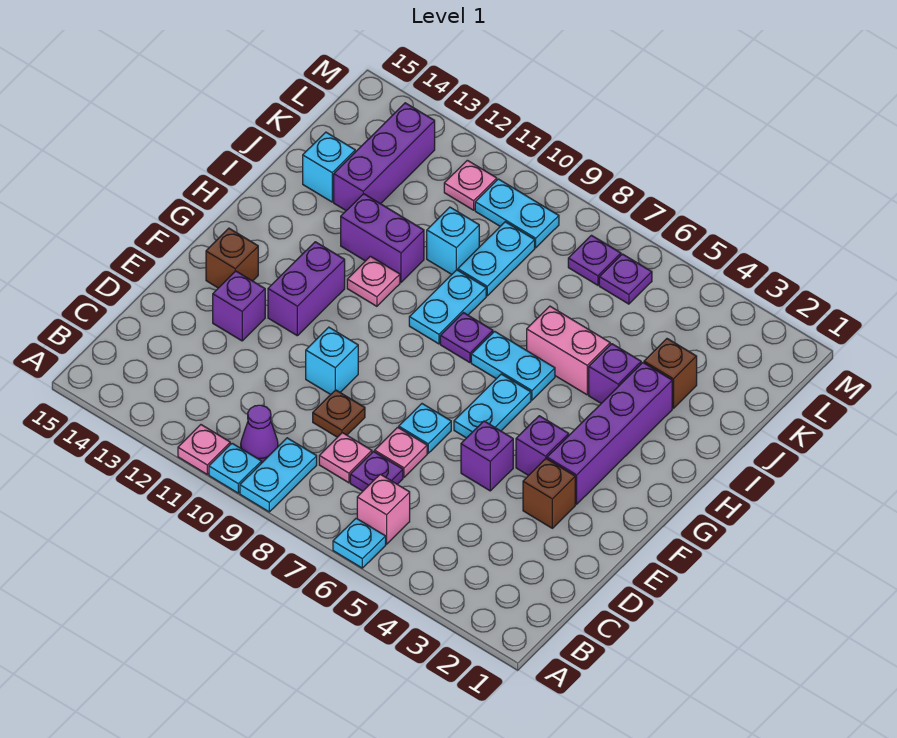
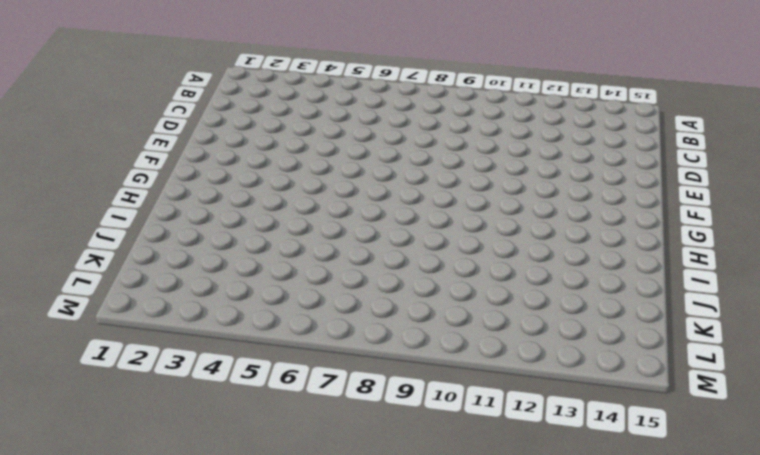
none -> cyan plate A6 level 1
none -> cyan plate A9:B9 level 1
none -> cyan plate A10 level 1
none -> pink plate A11 level 1

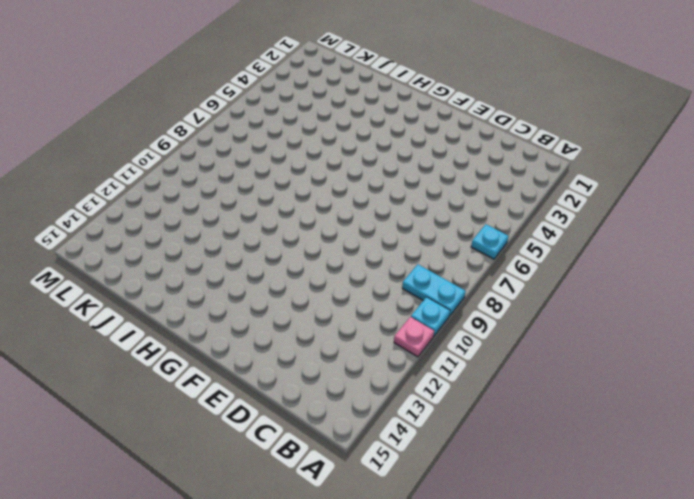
none -> pink brick B6 level 1
none -> purple cone B10 level 1
none -> purple plate C7 level 1
none -> pink plate C8 level 1

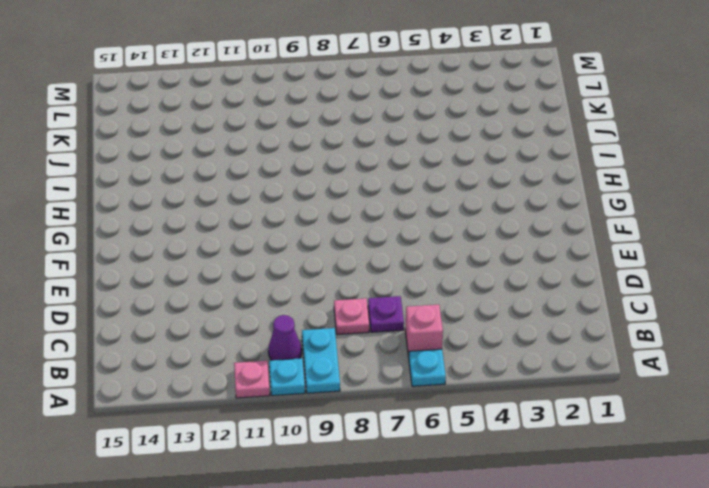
none -> pink plate D7 level 1
none -> brown plate D9 level 1
none -> brown brick E3 level 1
none -> purple brick E5 level 1

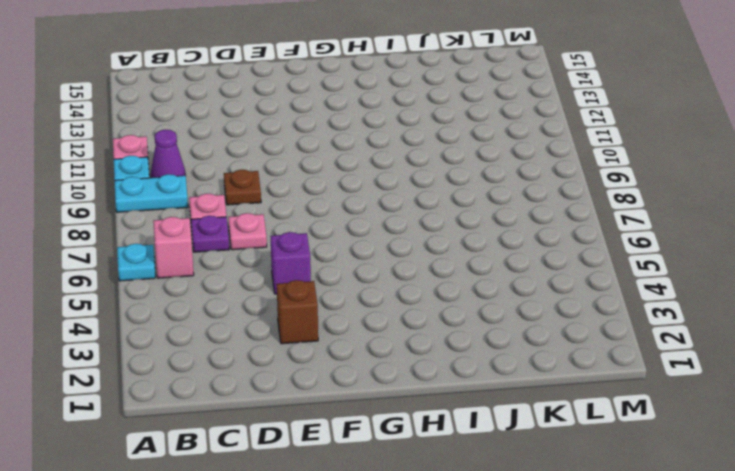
none -> cyan plate E7 level 1
none -> cyan brick E10 level 1
none -> purple brick E13 level 1
none -> purple brick F3:I3 level 1

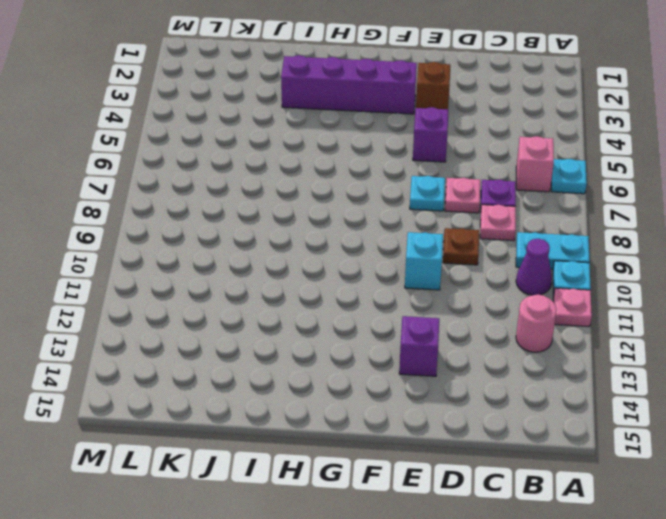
pink round brick B12 level 1 -> none
none -> purple brick F4 level 1
none -> cyan plate F6:G6 level 1
none -> purple brick F12:G12 level 1
none -> brown brick F14 level 1

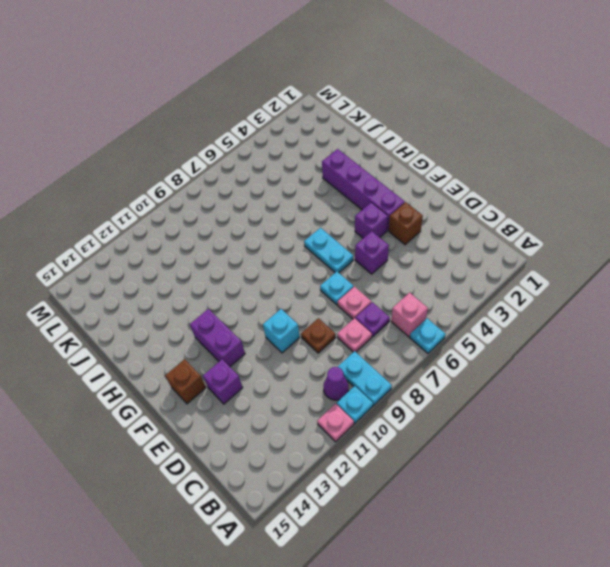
none -> cyan plate H6:H7 level 1
none -> purple plate H8 level 1
none -> cyan plate H9:I9 level 1
none -> pink plate H11 level 1

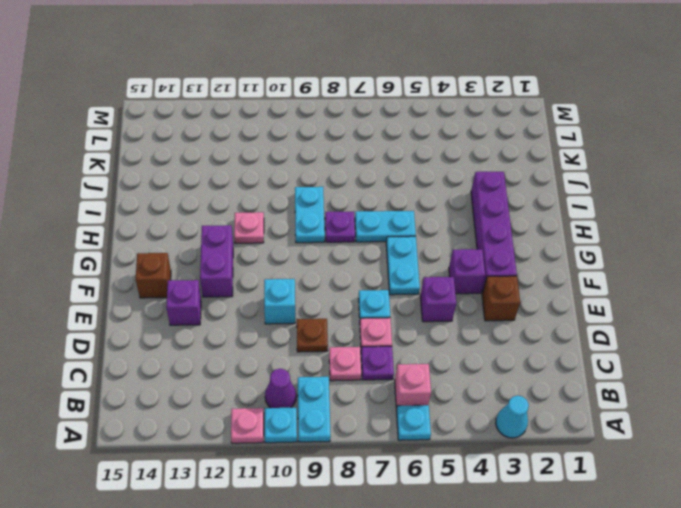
cyan cone A3 level 1 -> none
none -> purple brick I4 level 1
none -> pink brick I5:I6 level 1
none -> purple brick I11:I12 level 1
none -> brown brick J3 level 1

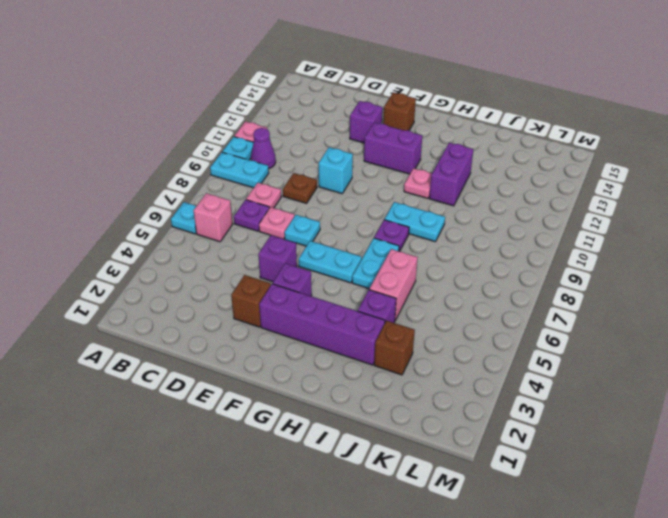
none -> cyan plate J9:K9 level 1
none -> cyan brick J10 level 1
none -> purple brick J13:L13 level 1
none -> cyan brick J14 level 1

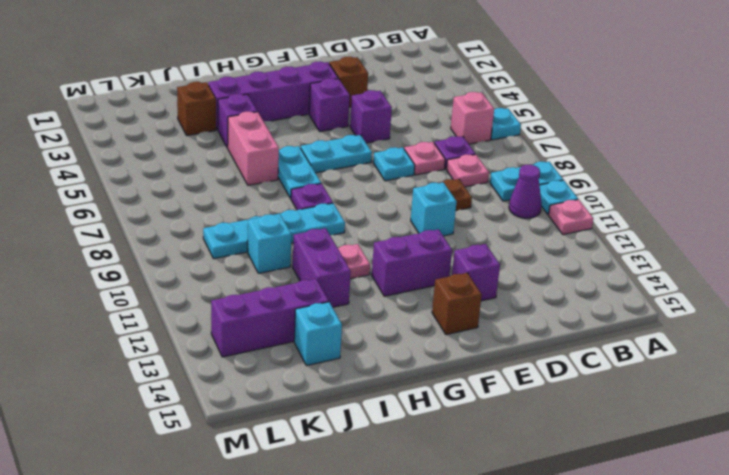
none -> purple plate L6 level 1
none -> purple plate L7 level 1
none -> cyan plate L9:L10 level 1
none -> pink plate L11 level 1

